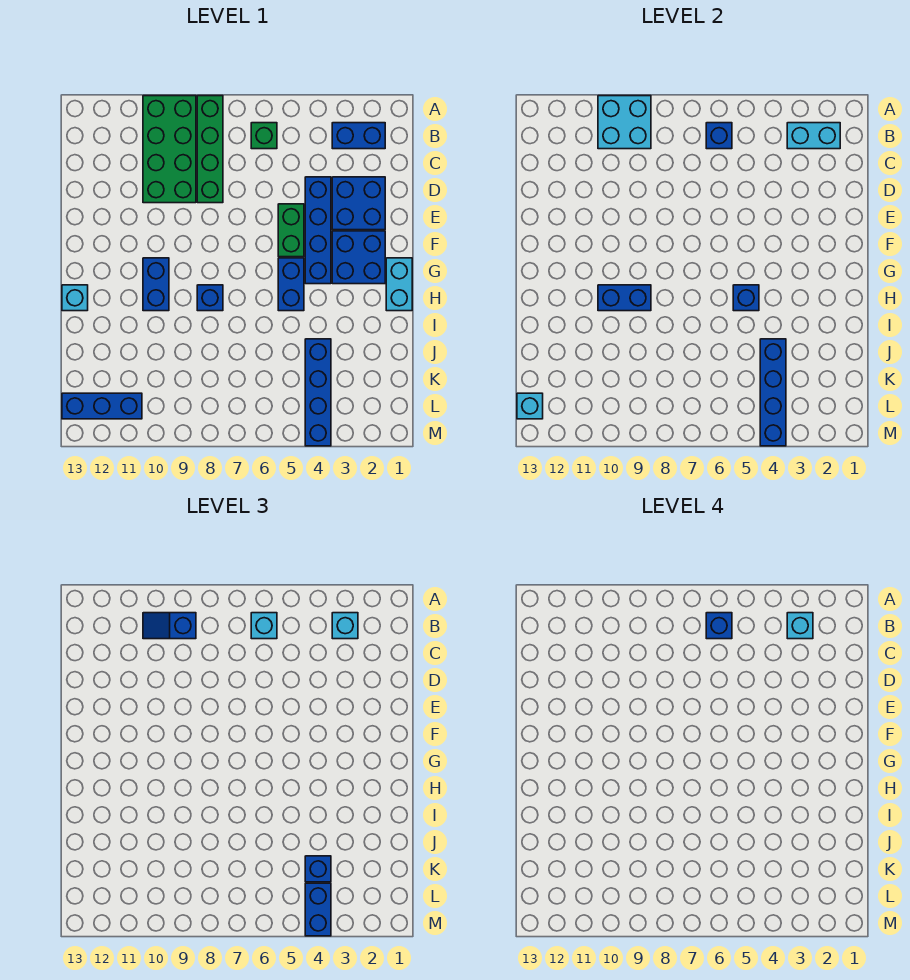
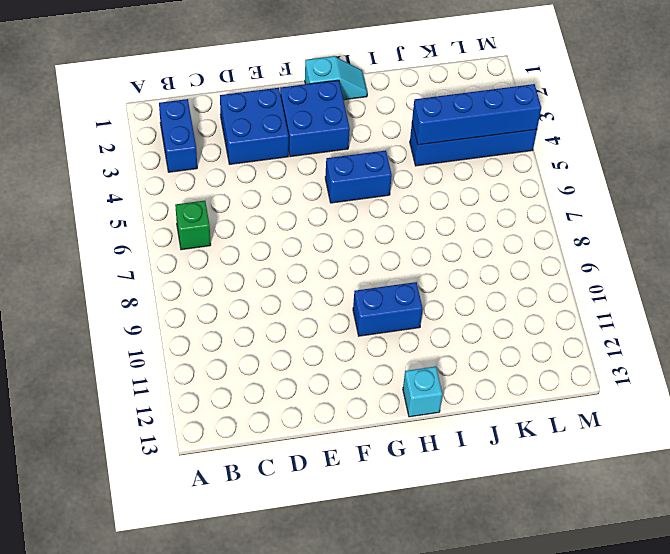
cyan slope G1:H1 level 1 top G -> cyan brick G1:H1 level 1
none -> green brick A8:D8 level 1
none -> green brick A9:D10 level 1
none -> blue brick D4:G4 level 1

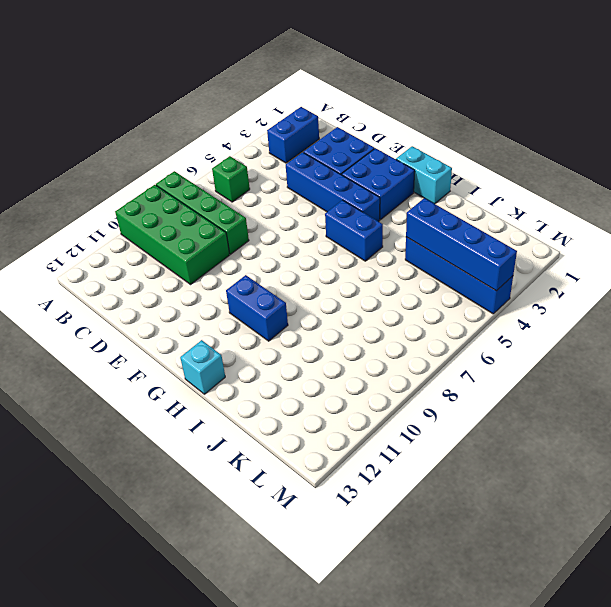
none -> green brick E5:F5 level 1
none -> blue brick H8 level 1
none -> blue brick L11:L13 level 1

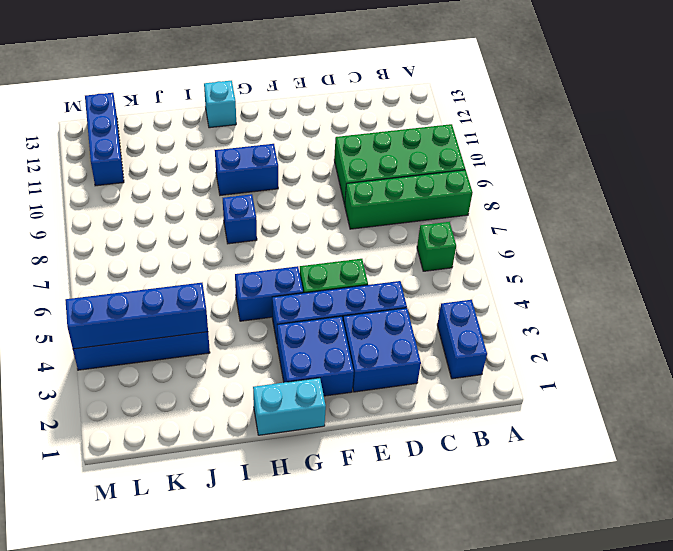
none -> cyan brick A9:B10 level 2
none -> cyan brick B2:B3 level 2
none -> blue brick B6 level 2

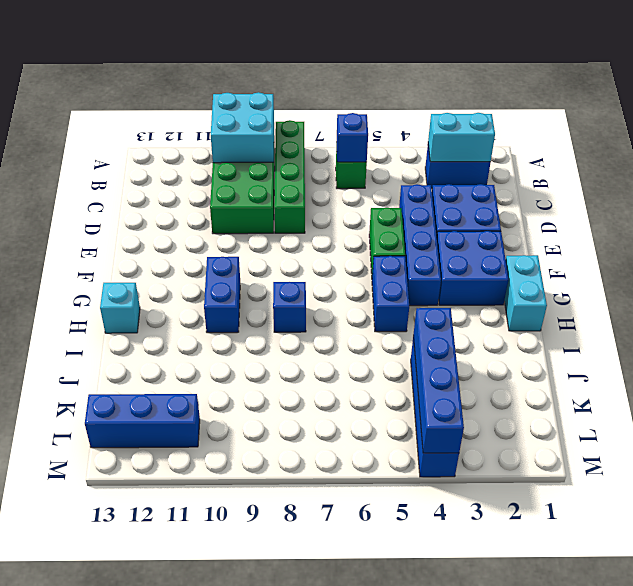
none -> blue brick H5 level 2
none -> blue brick H9:H10 level 2
none -> cyan brick L13 level 2

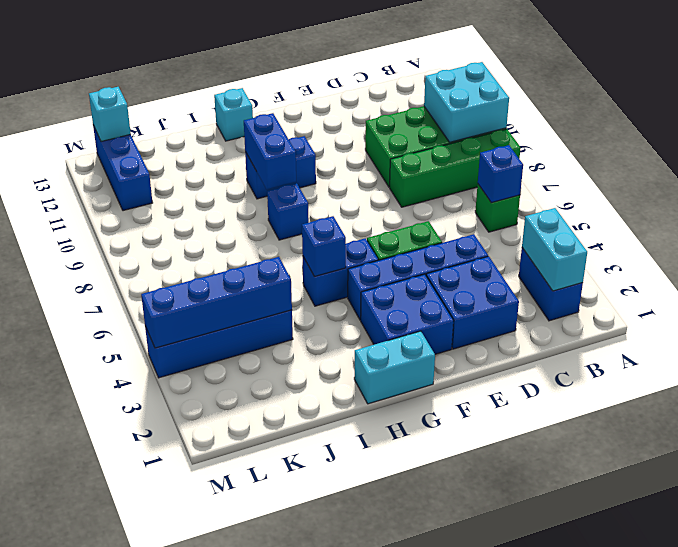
none -> cyan brick B3 level 3
none -> cyan brick B6 level 3
none -> blue slope B9:B10 level 3 top 9

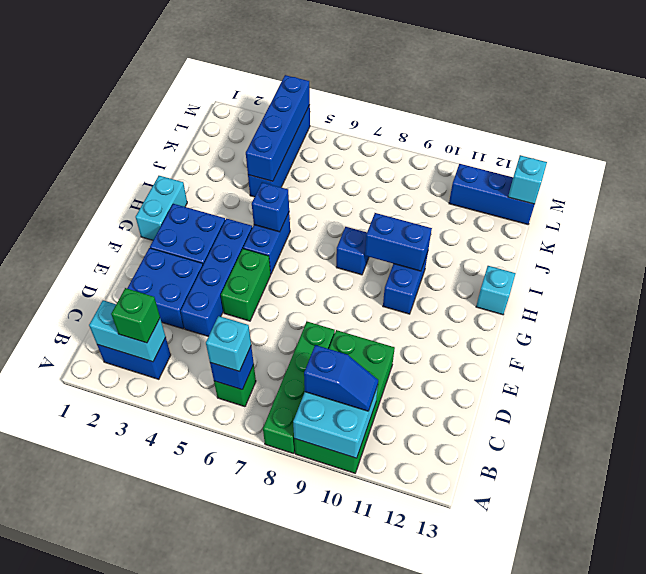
green brick B3 level 3 -> cyan brick B3 level 3
none -> blue brick K4 level 3
none -> blue brick L4:M4 level 3
none -> cyan brick B3 level 4

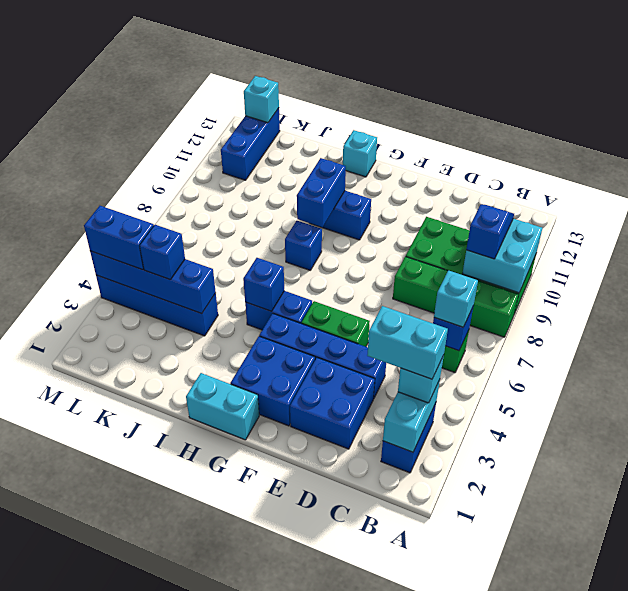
cyan brick B3:C3 level 4 -> cyan brick B3 level 4
none -> blue brick B6 level 4

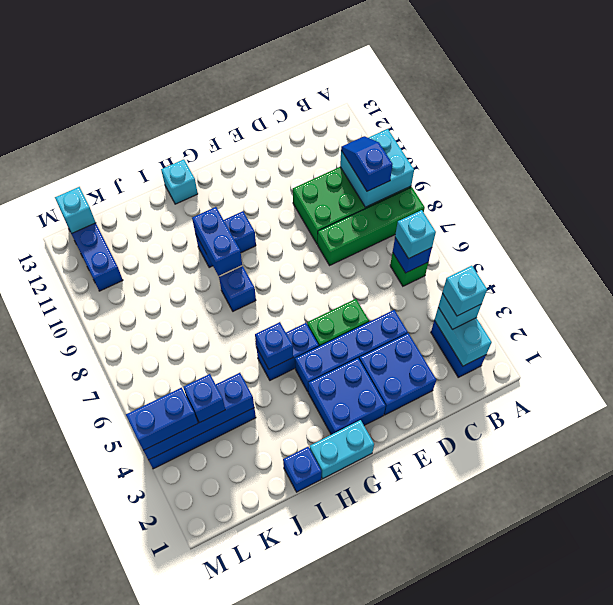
blue brick I1 level 1 -> blue brick B6 level 4

